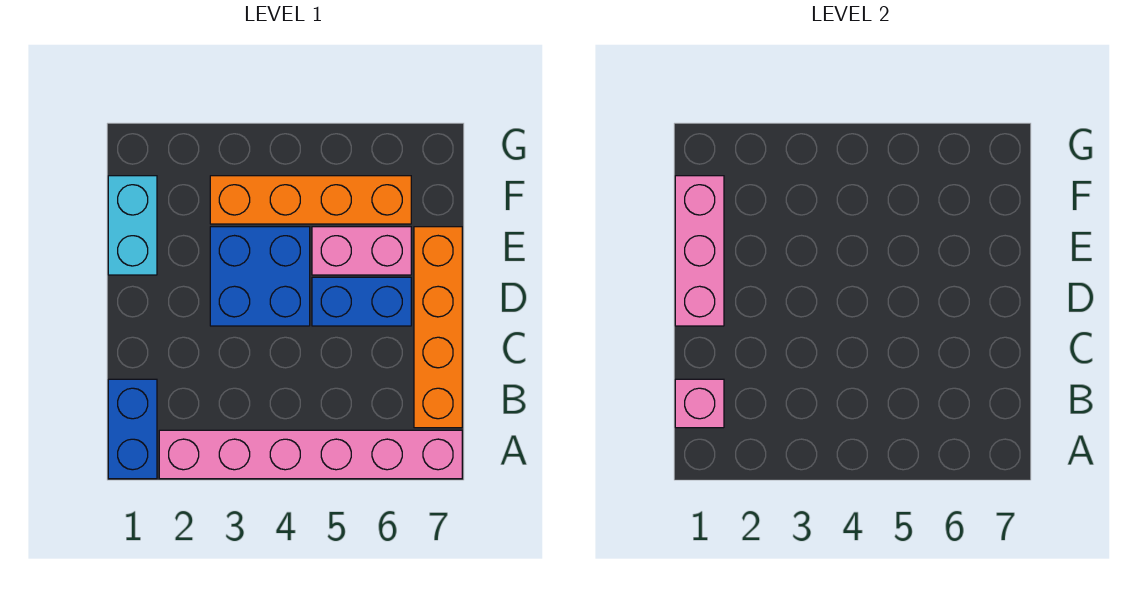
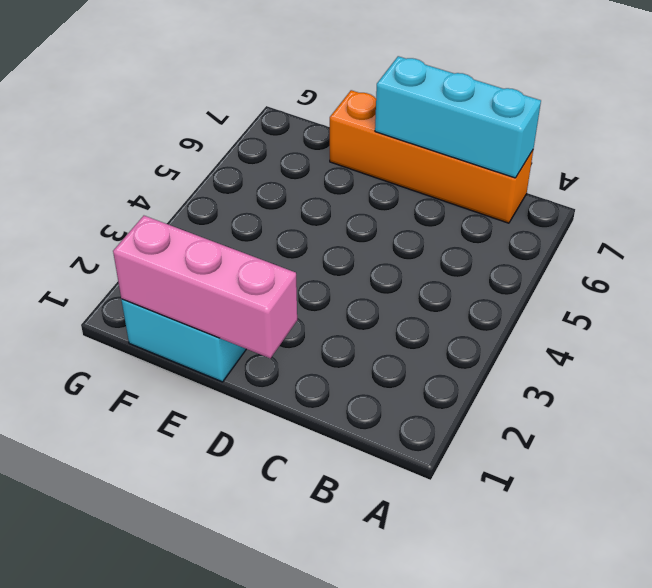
cyan brick B7:D7 level 2 -> none
none -> blue brick A1:B1 level 1
none -> pink brick A2:A7 level 1

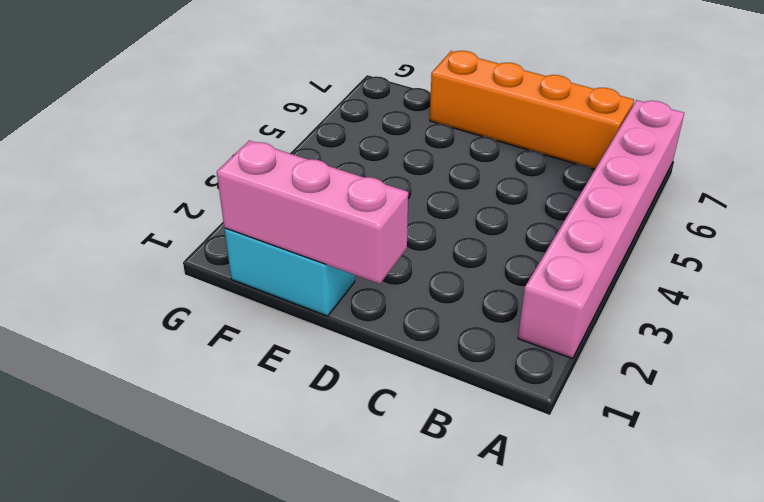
none -> blue brick A1:B1 level 1
none -> blue brick D3:E4 level 1

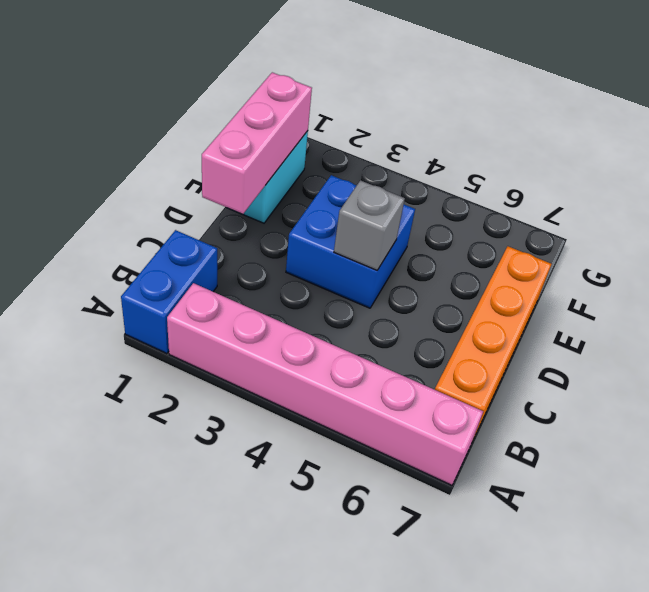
grey brick D4 level 2 -> none
none -> blue brick D5:D6 level 1
none -> pink brick E5:E6 level 1

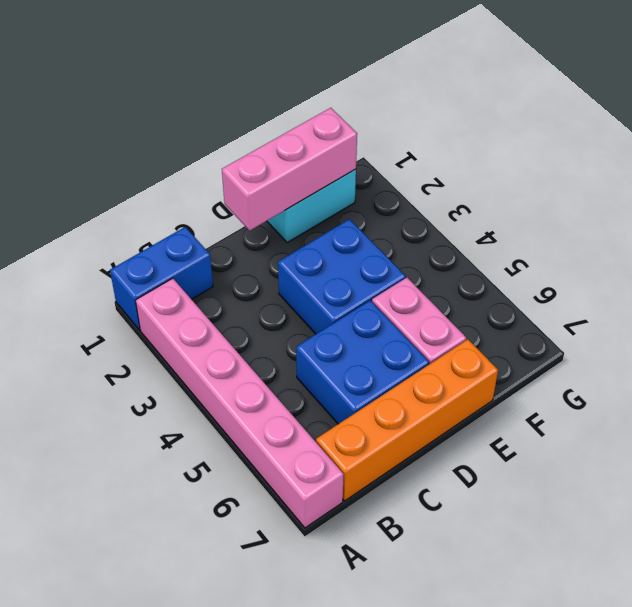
blue brick C5:D6 level 1 -> blue brick D5:D6 level 1
none -> orange brick F3:F6 level 1
none -> pink brick B1 level 2

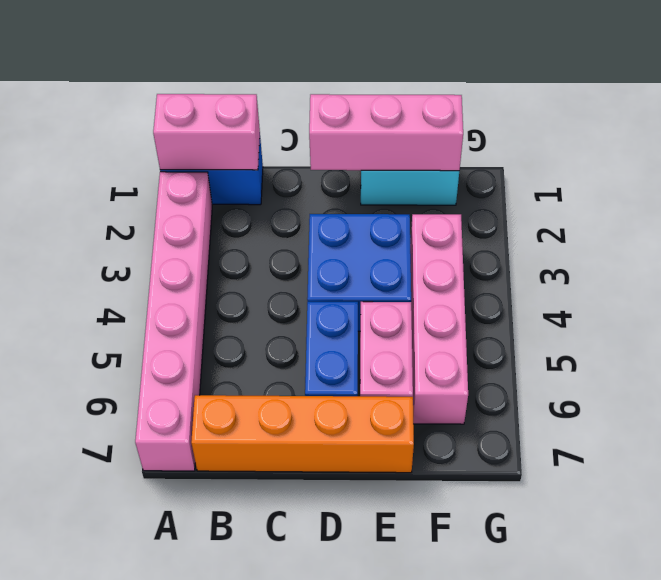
pink brick A1:B1 level 2 -> pink brick B1 level 2
pink brick F3:F6 level 1 -> orange brick F3:F6 level 1

